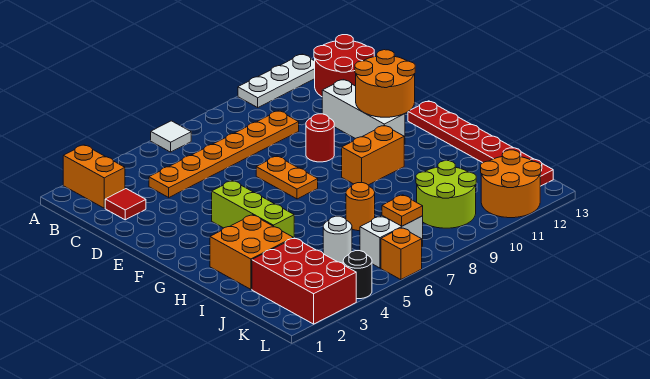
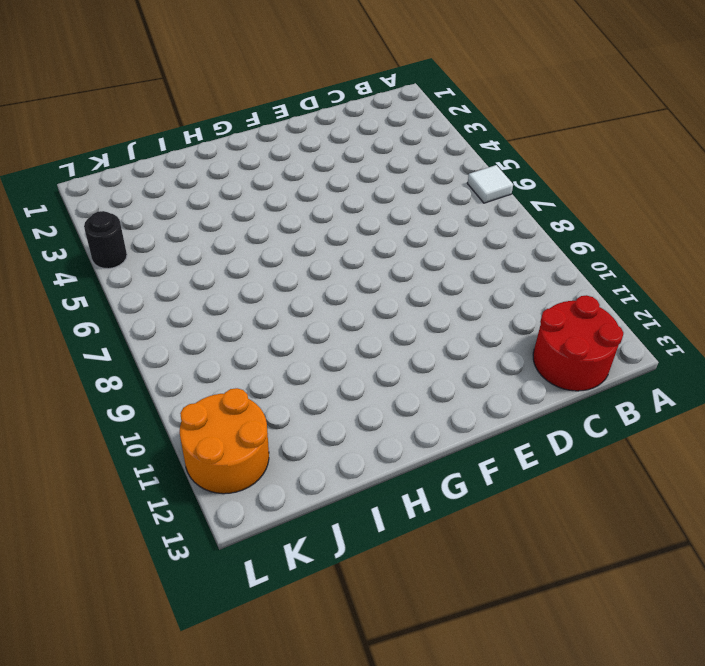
none -> orange brick A2:B2 level 1
none -> white plate A10:A12 level 1
none -> red tile C2 level 1

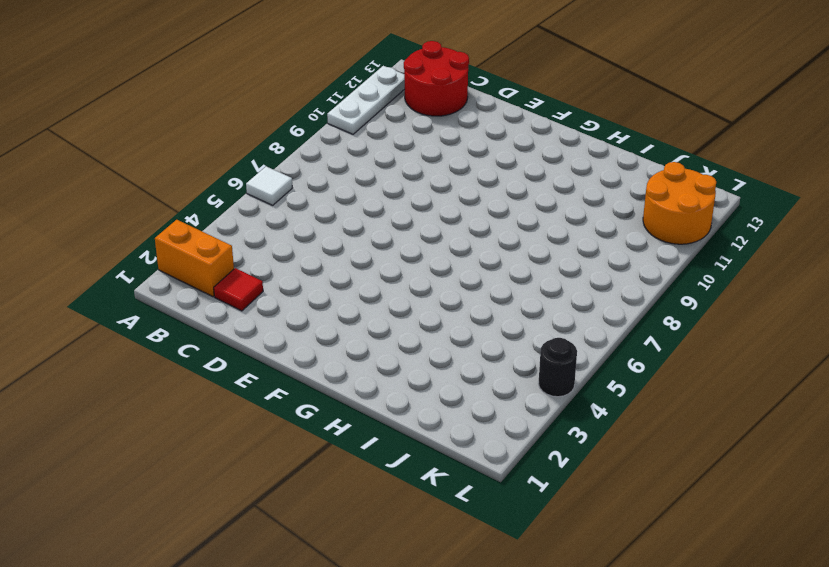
none -> orange plate C4:C9 level 1
none -> white brick D11:F11 level 1
none -> orange plate E7:F7 level 1

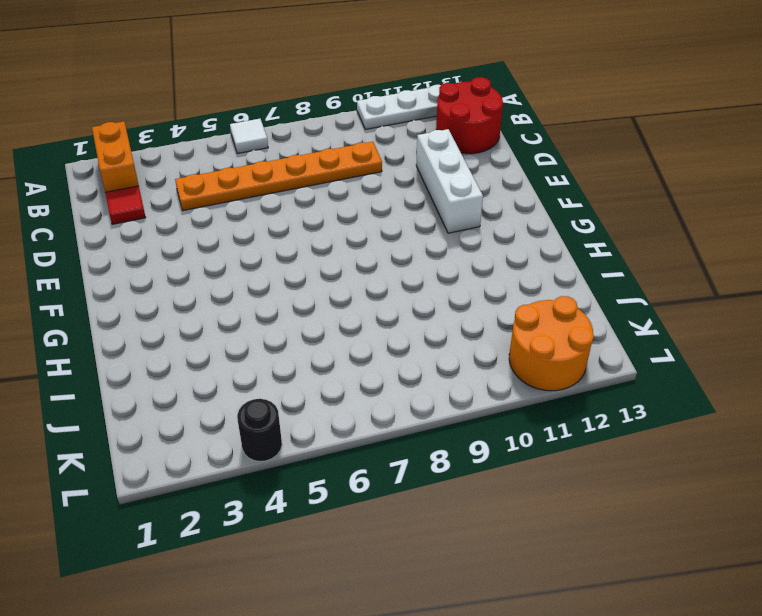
none -> orange plate E7:F7 level 1
none -> red round brick E9 level 1
none -> lime brick F4:H4 level 1

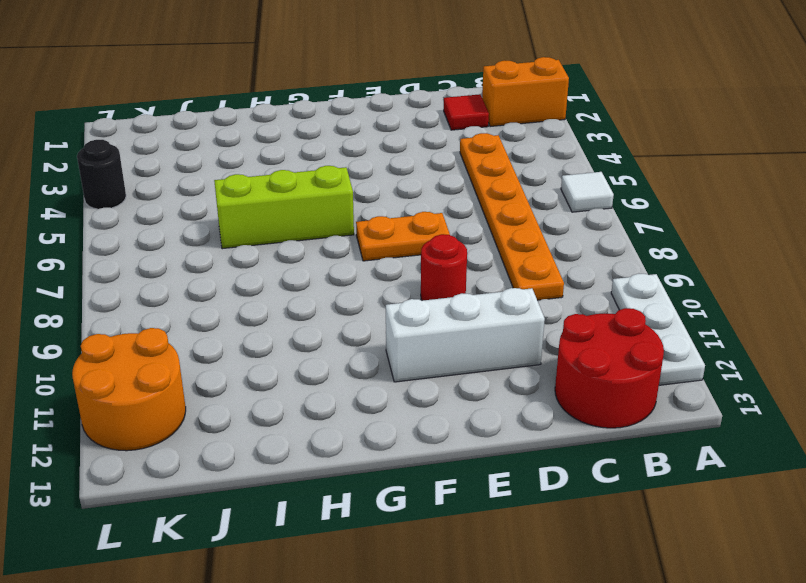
lime brick G6:I6 level 1 -> lime brick F4:H4 level 1
none -> red plate F13:K13 level 1
none -> orange brick G9:G10 level 1
none -> orange brick H2:I3 level 1

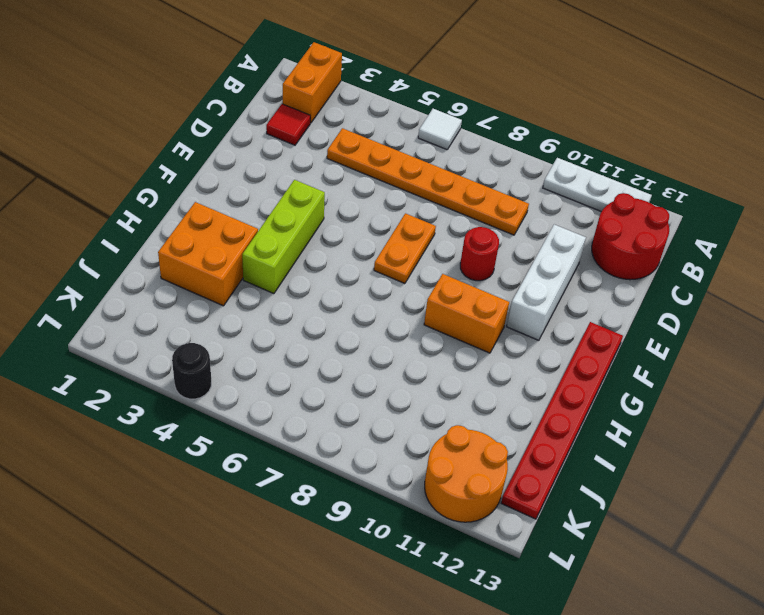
none -> orange round brick I7 level 1
none -> red brick J2:L3 level 1
none -> white round brick J5 level 1

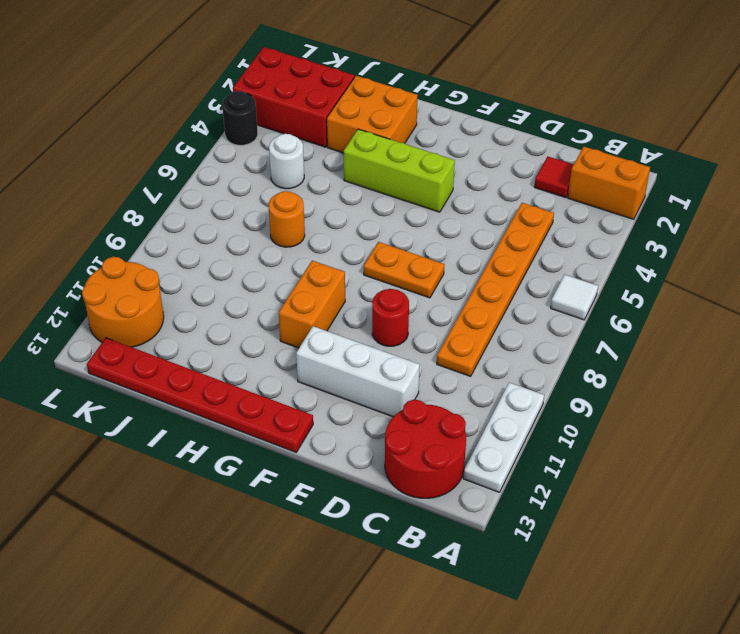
none -> lime round brick J9:K10 level 1
none -> white brick K6:K7 level 1
none -> orange brick L6 level 1

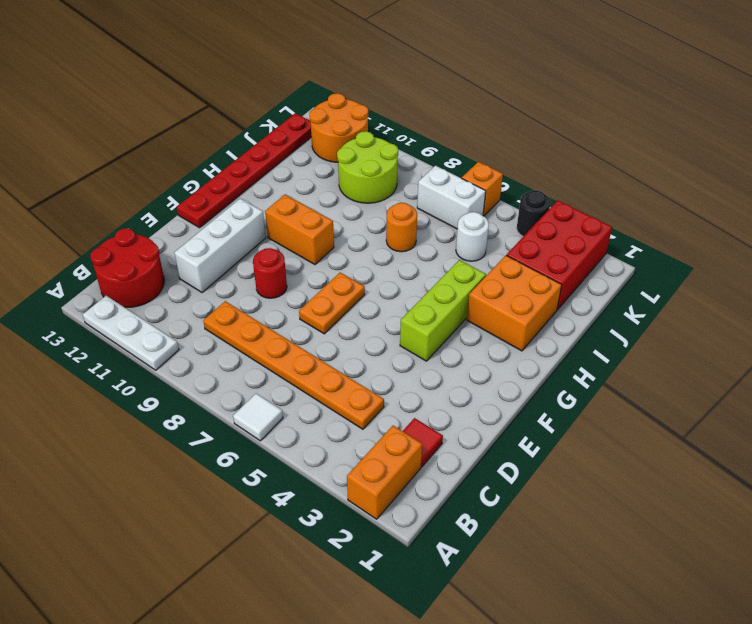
none -> orange round brick E11:F12 level 2
none -> orange plate K7 level 2

